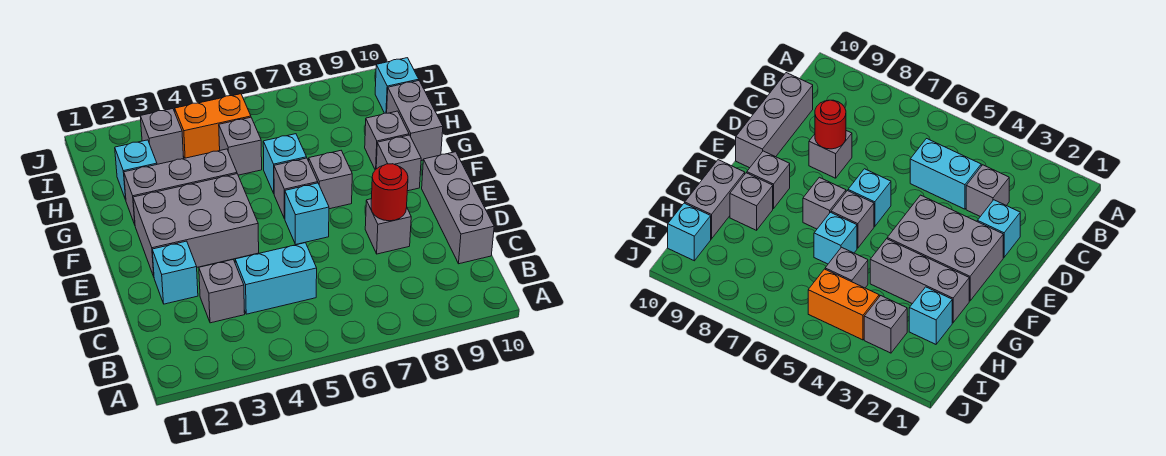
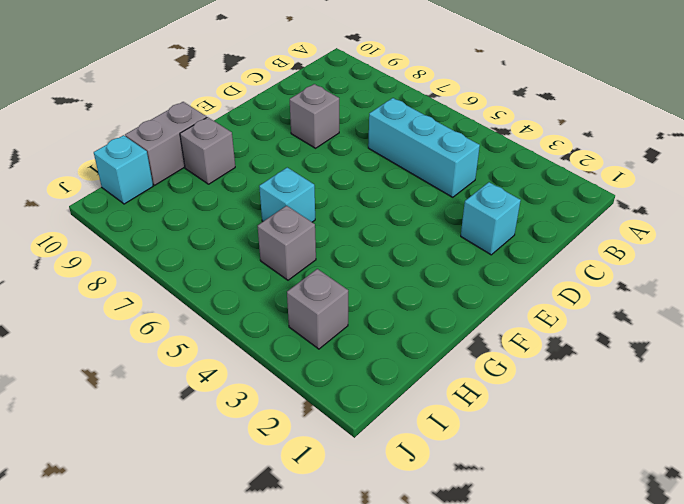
cyan brick C4:C6 level 1 -> cyan brick C4:C5 level 1
none -> grey brick C3 level 1
none -> grey brick C10:E10 level 1
none -> grey brick E2:F4 level 1

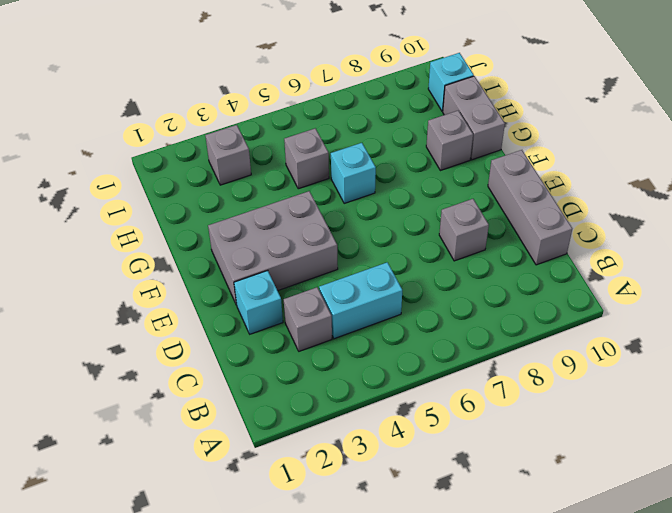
none -> cyan brick E6 level 1
none -> grey brick F6 level 1
none -> grey brick F7 level 1

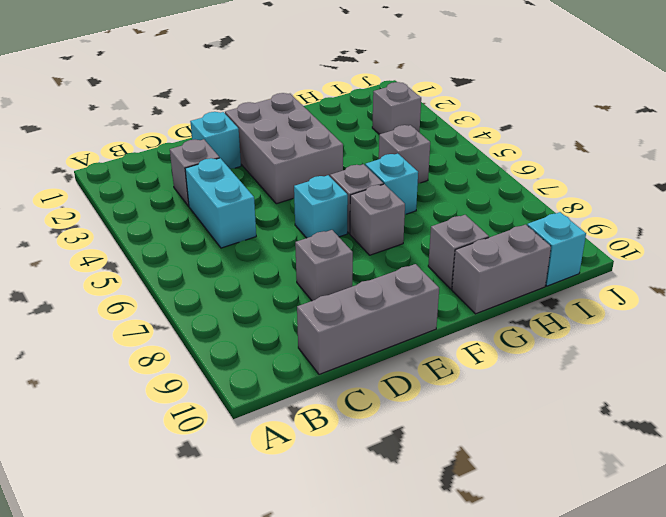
none -> grey brick F9 level 1
none -> grey brick G2:G4 level 1
none -> cyan brick H2 level 1

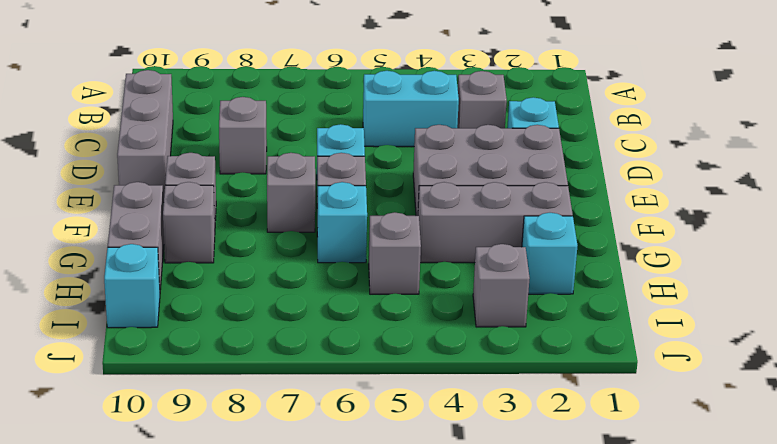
none -> orange brick I4:I5 level 1
none -> red round brick D8 level 2

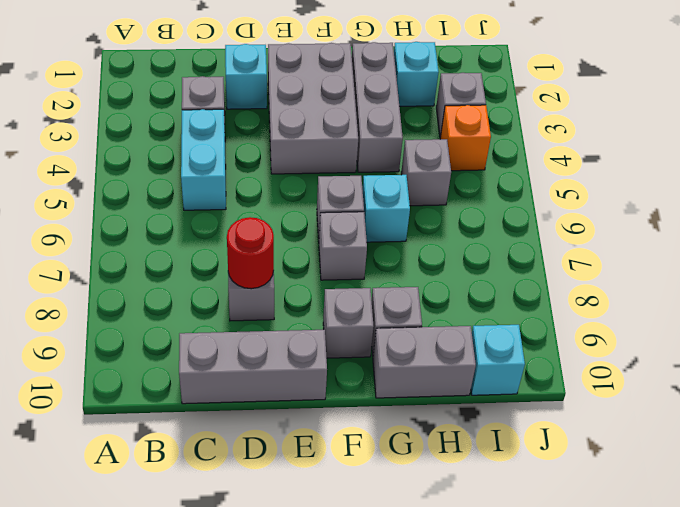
orange brick I4 level 1 -> orange brick I4:I5 level 1
none -> cyan brick E6 level 1

